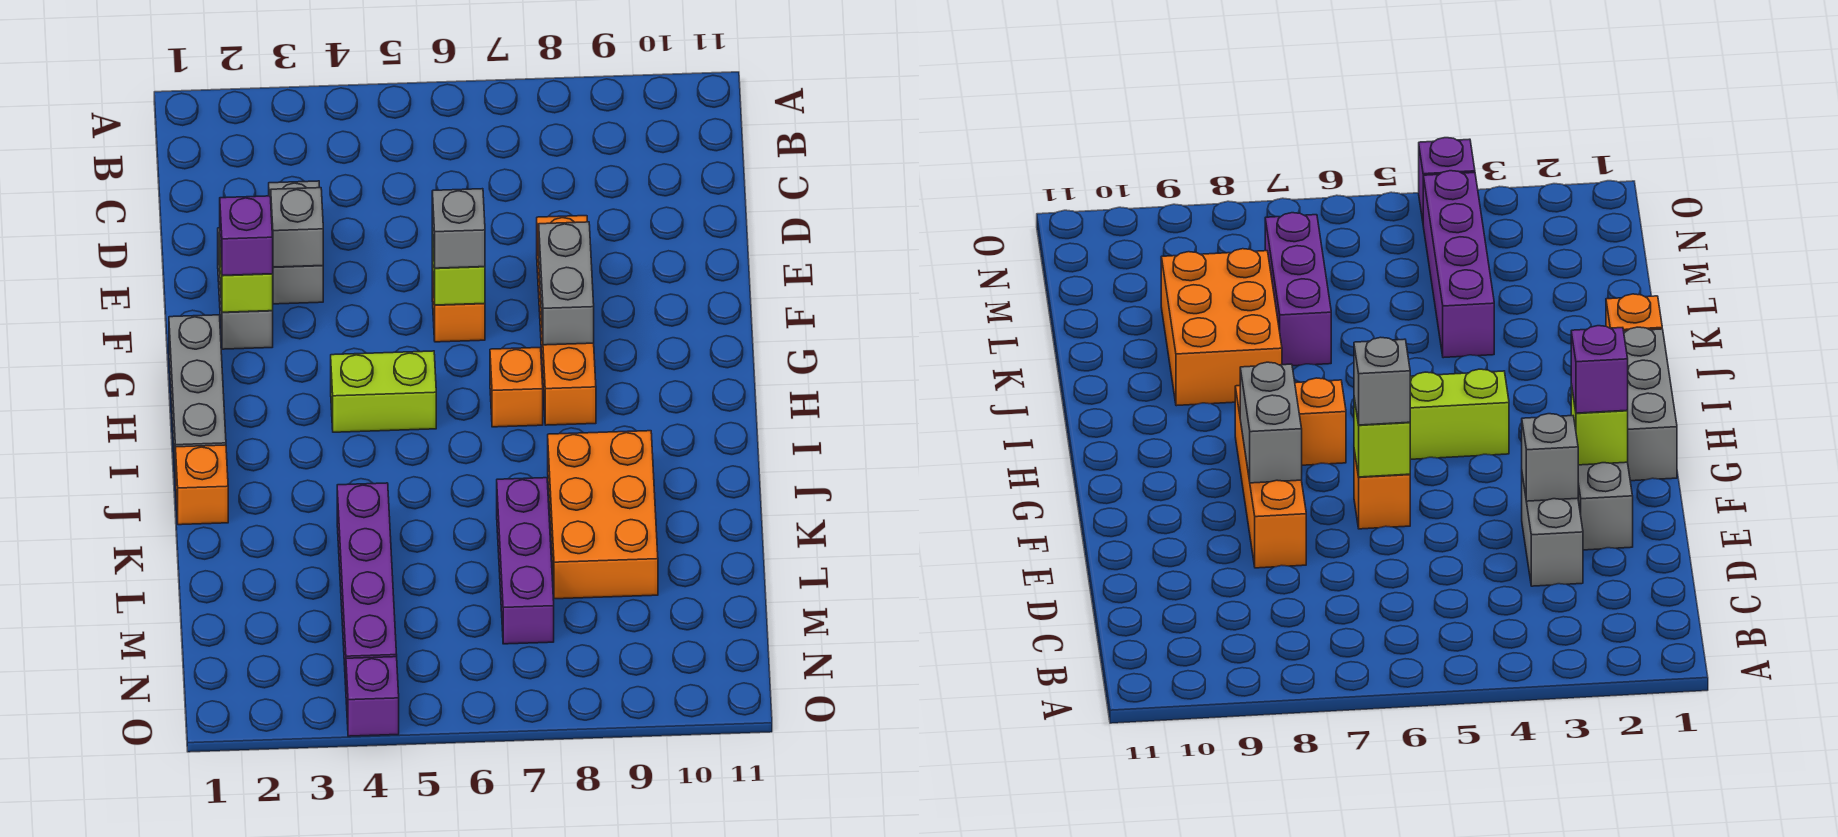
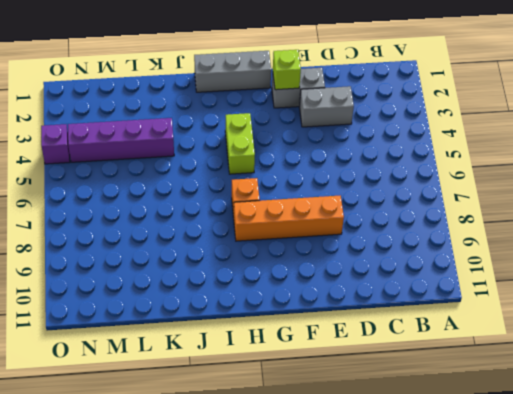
none -> orange brick F6 level 1
none -> orange brick J1 level 1
none -> orange brick J8:L9 level 1

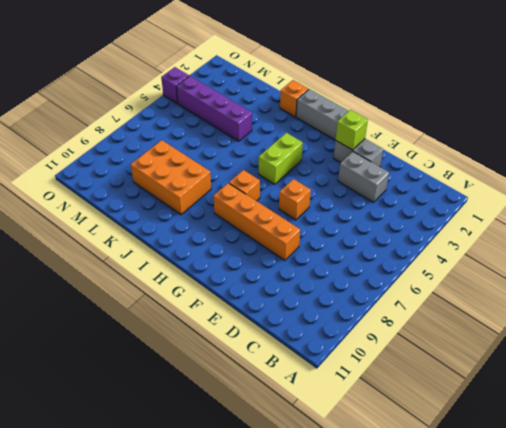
none -> purple brick K7:M7 level 1
none -> grey brick E3 level 2
none -> lime brick F6 level 2

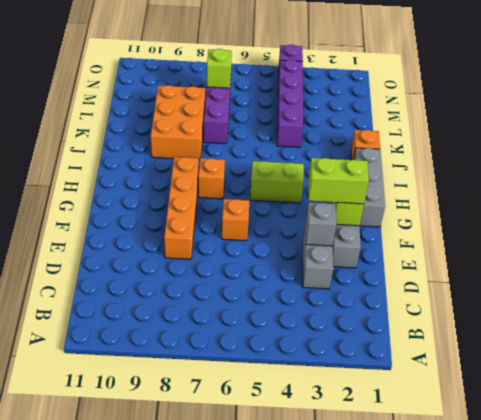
lime brick F2:F3 level 3 -> purple brick F2 level 3
lime brick M7 level 2 -> lime brick F6 level 2
none -> grey brick F8:G8 level 2
none -> grey brick F6 level 3

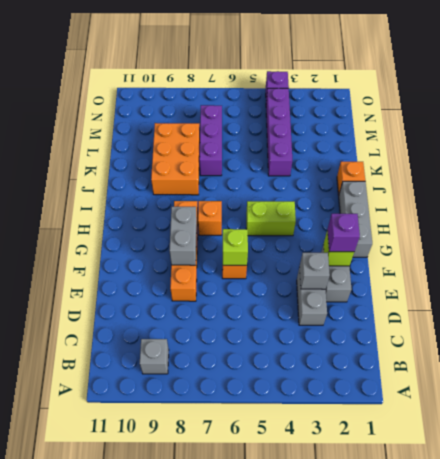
grey brick B9 level 1 -> grey brick F6 level 3

